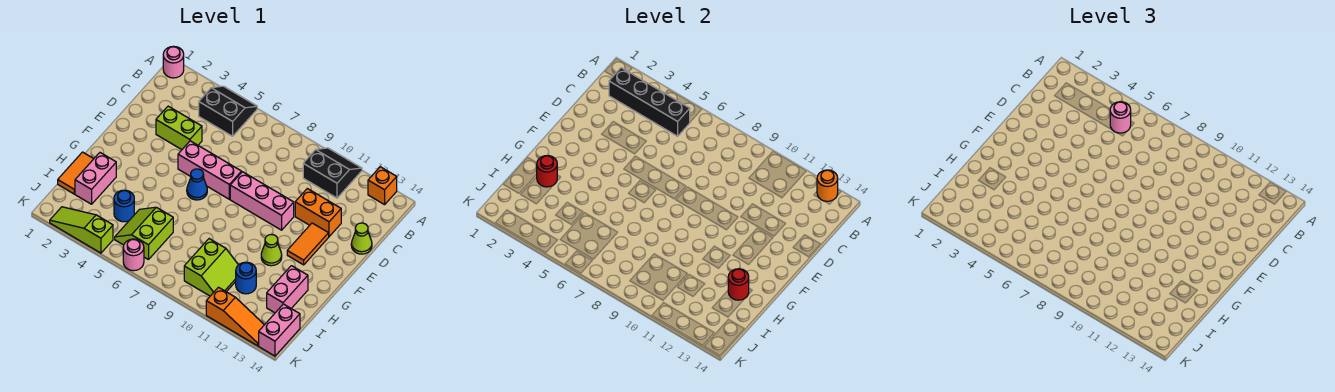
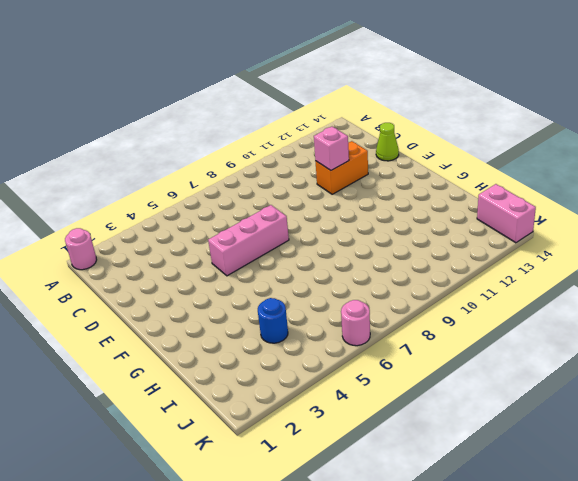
pink brick D11 level 2 -> none
none -> black slope A4:B5 level 1 top B
none -> black slope A10:B11 level 1 top B
none -> orange brick A13 level 1

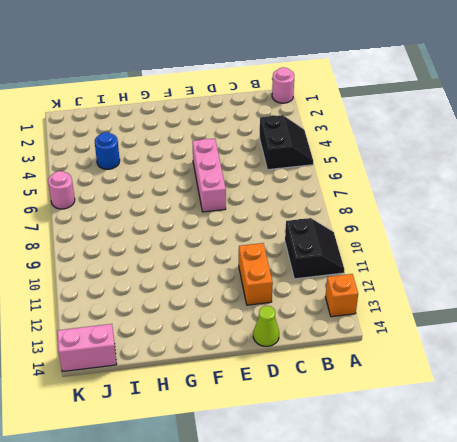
none -> lime brick D3:D4 level 1
none -> pink brick E8:E10 level 1
none -> orange tile E12:F12 level 1

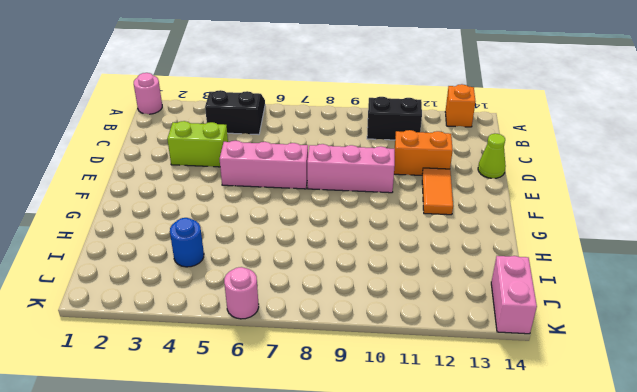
none -> blue cone F6 level 1
none -> lime cone G11 level 1
none -> orange tile H1:I1 level 1

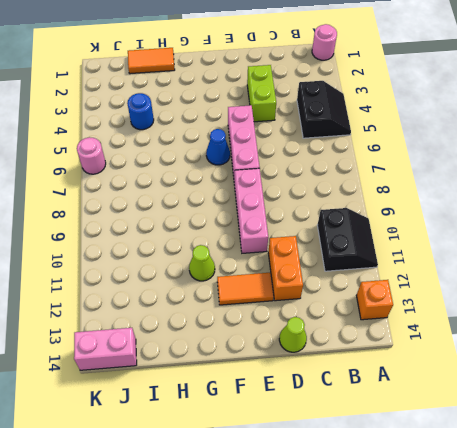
none -> pink brick H2:I2 level 1
none -> pink brick H13:I13 level 1
none -> lime slope I5:J6 level 1 top 6

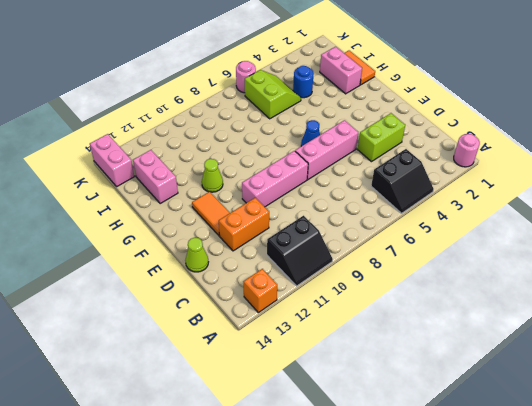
none -> lime slope I9:J10 level 1 top 9
none -> blue round brick I11 level 1
none -> lime slope K2:K4 level 1 top 4

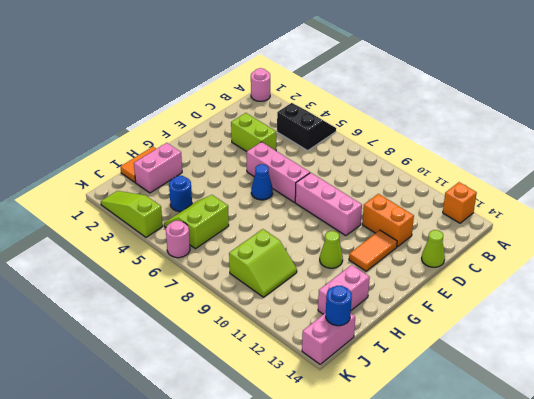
blue round brick J14 level 2 -> blue round brick I11 level 1
none -> black slope A10:B11 level 1 top B
none -> orange slope K11:K13 level 1 top 11
none -> orange round brick A13 level 2

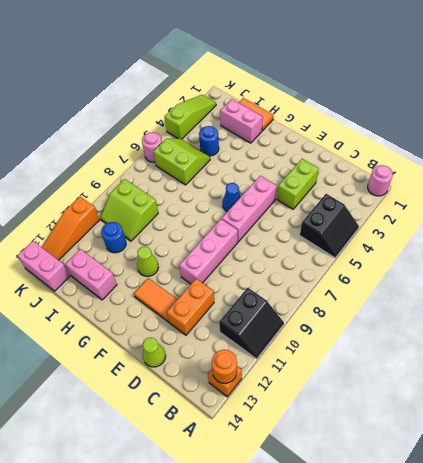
none -> black brick B2:B5 level 2
none -> red round brick H2 level 2
none -> red round brick H13 level 2

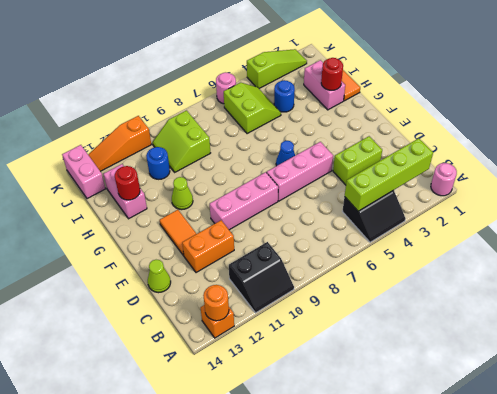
lime brick B2:B5 level 2 -> black brick B2:B5 level 2
none -> pink round brick B5 level 3

